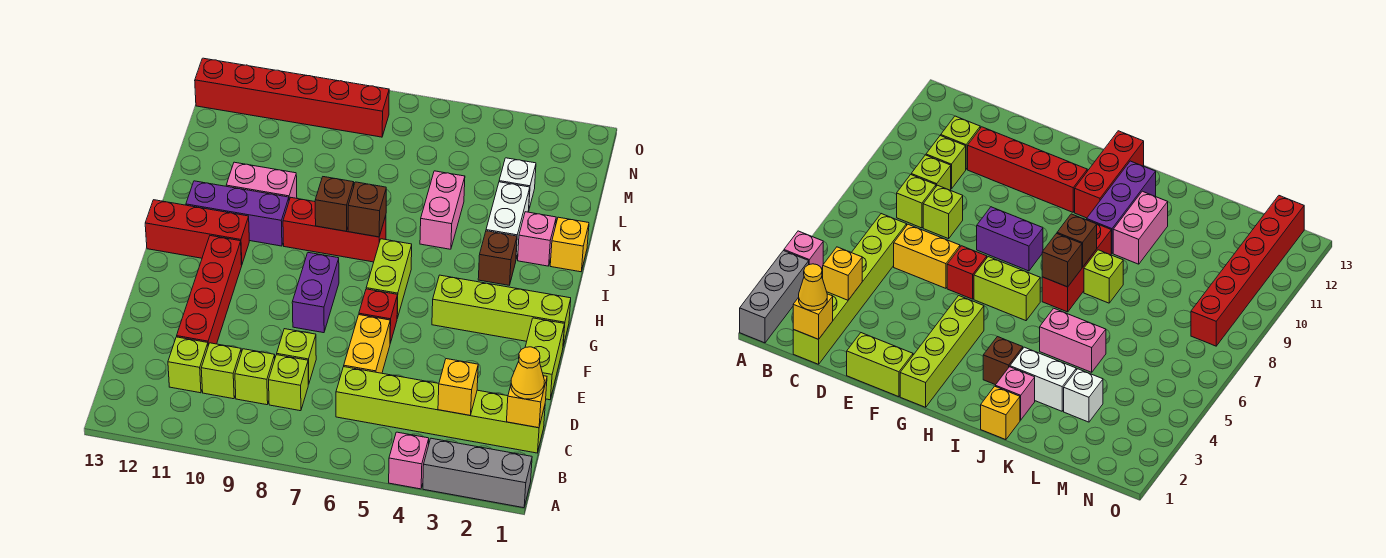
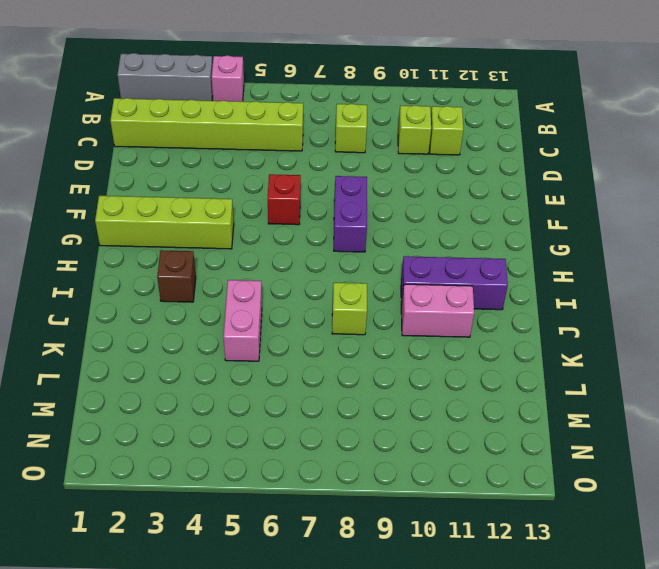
none -> lime brick C9 level 1
none -> yellow brick D6:E6 level 1
none -> lime brick D8 level 1
none -> red brick D11:G11 level 1

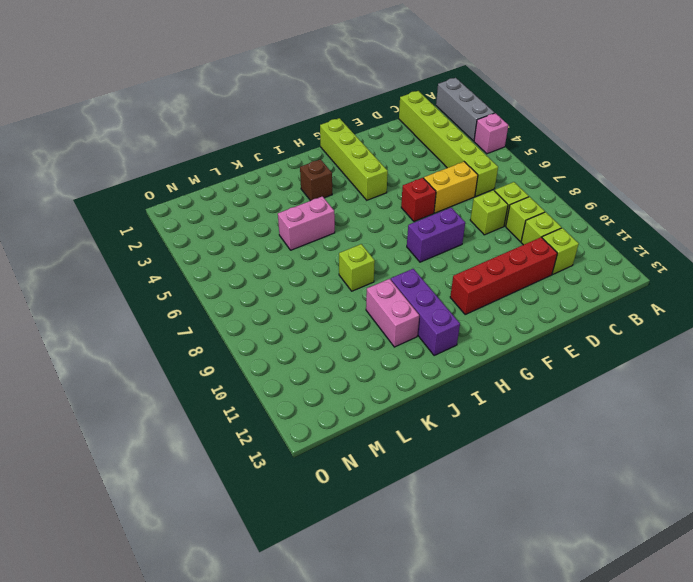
none -> lime brick E1:F1 level 1
none -> lime brick G6:H6 level 1
none -> red brick H11:H13 level 1
none -> red brick I7:I9 level 1

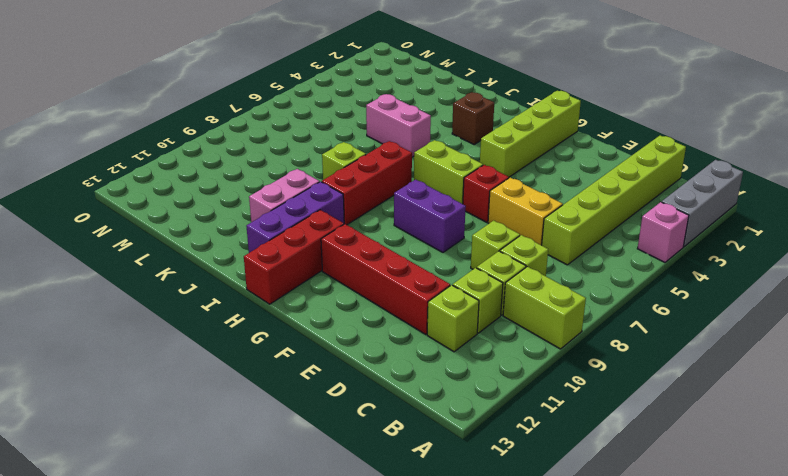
lime brick A9:B9 level 1 -> lime brick E1:F1 level 1
none -> yellow brick J1 level 1
none -> pink brick J2 level 1
none -> white brick J3:K3 level 1
none -> white brick L3 level 1

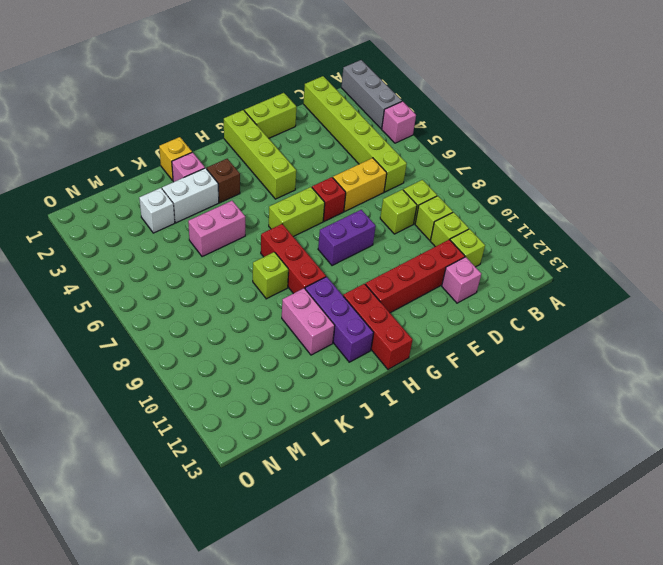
pink brick D12 level 1 -> none
none -> red brick N8:N13 level 1
none -> yellow brick C1 level 2
none -> yellow brick C3 level 2
none -> brown brick I7 level 2

